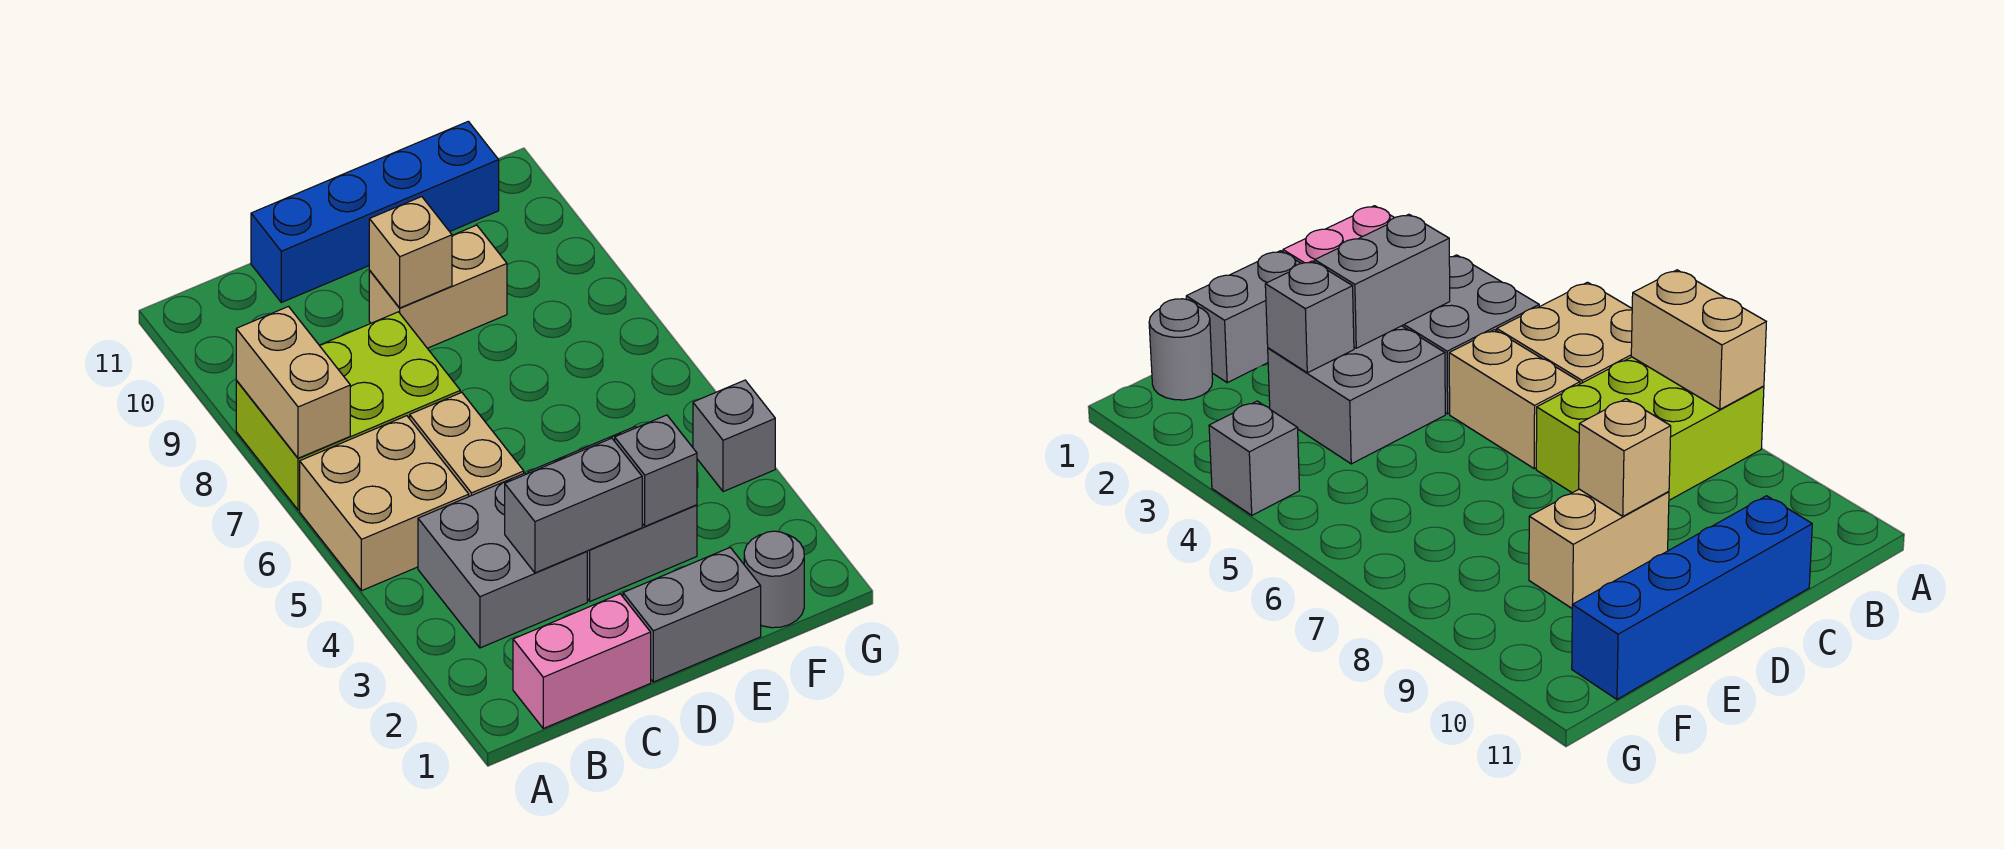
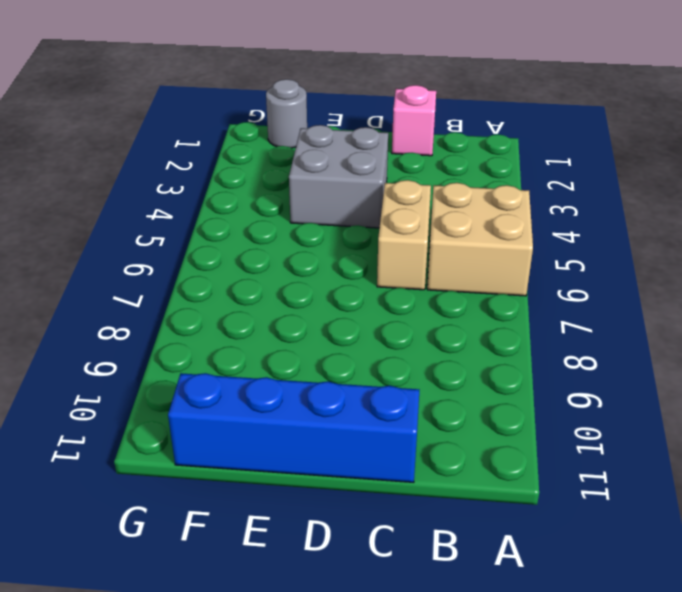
pink brick C1 level 1 -> pink brick B1:C1 level 1
none -> lime brick A7:C8 level 1
none -> grey brick B3:C4 level 1
none -> grey brick D1:E1 level 1

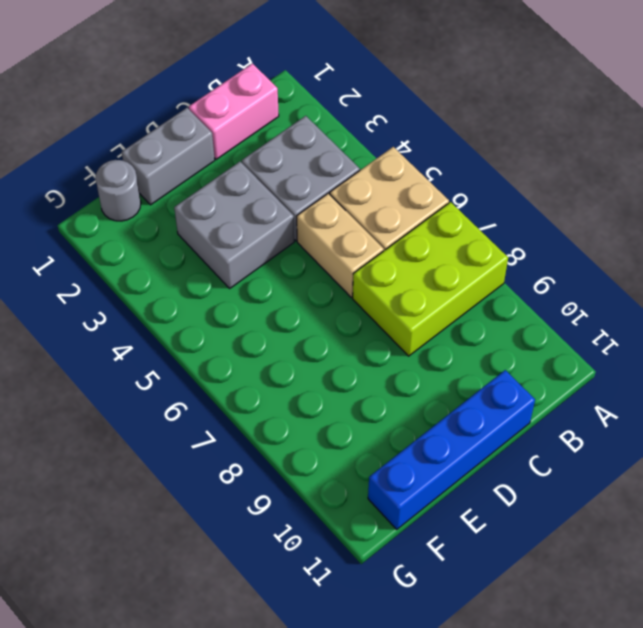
none -> tan brick D9:E9 level 1
none -> grey brick G4 level 1
none -> tan brick A7:A8 level 2

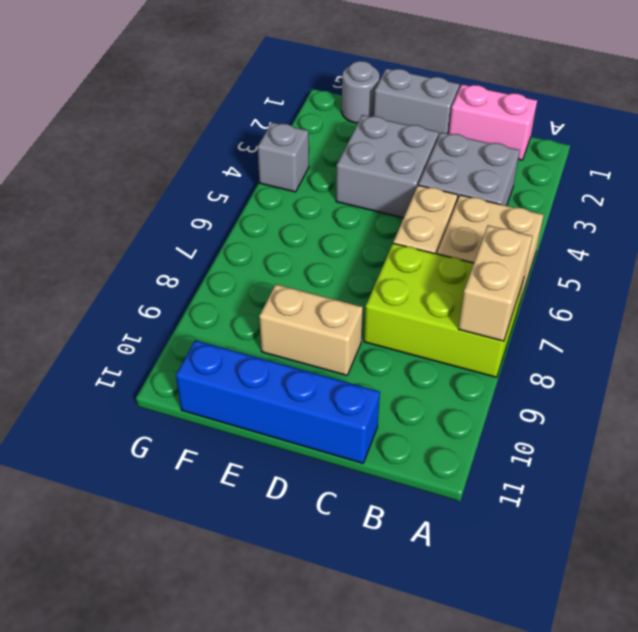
none -> grey brick C3:D3 level 2
none -> tan brick D9 level 2
none -> grey brick E3 level 2

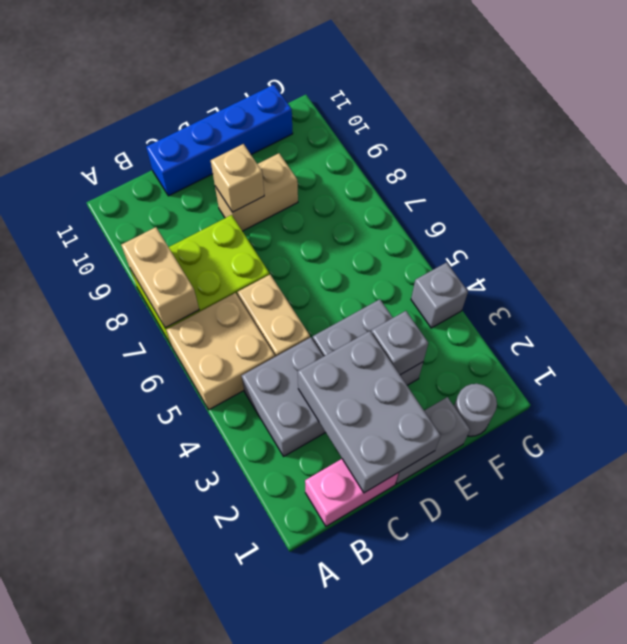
grey brick C1:D3 level 2 -> grey brick C3:D3 level 2

